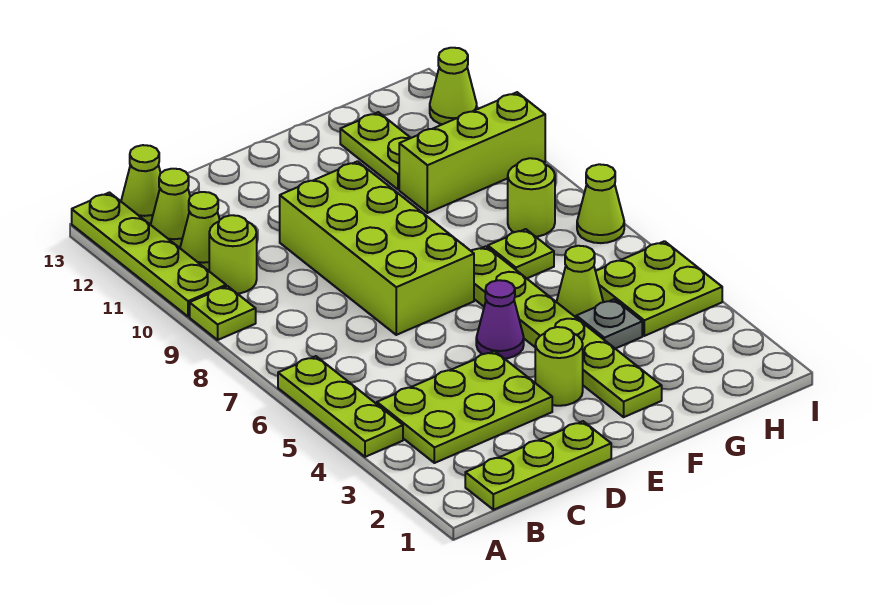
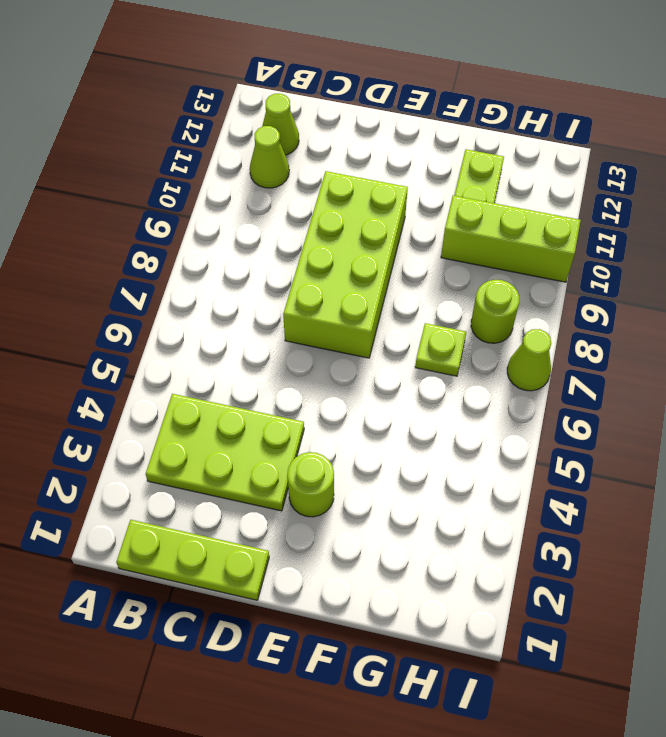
none -> lime plate A4:A6 level 1
none -> lime plate A9 level 1
none -> lime plate A10:A13 level 1

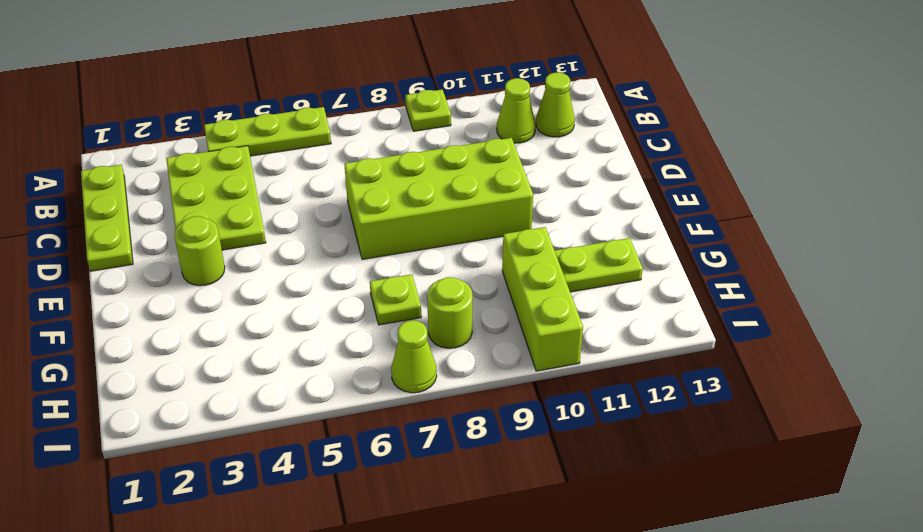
none -> lime plate A10:A13 level 1
none -> lime round brick B10 level 1
none -> lime cone B13 level 1

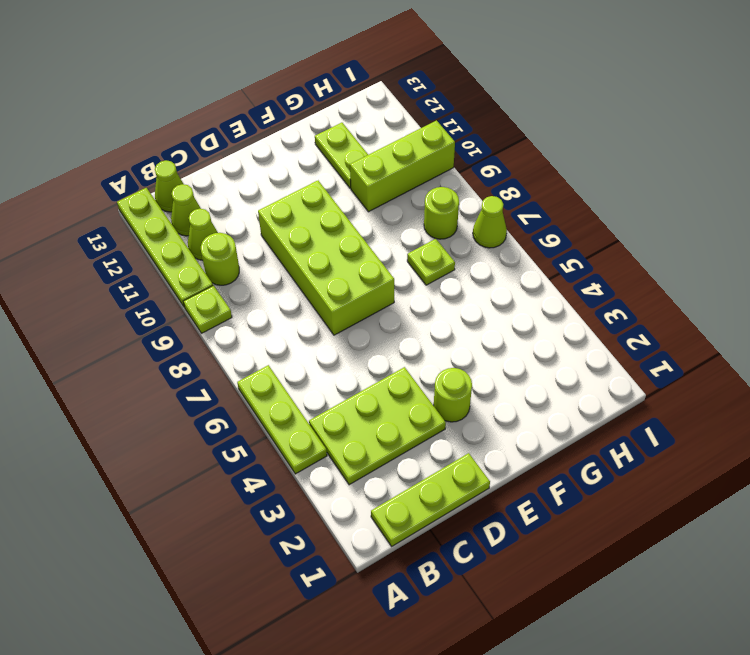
none -> purple cone E5 level 1
none -> lime plate F2:F7 level 1
none -> grey plate G4 level 1

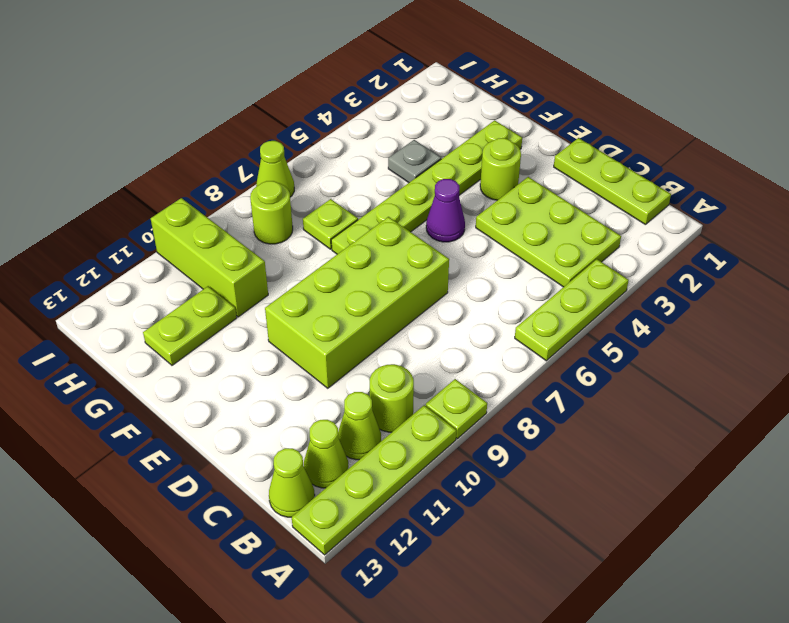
none -> lime cone G5 level 1
none -> lime plate H4:I5 level 1
none -> lime cone I12 level 1

